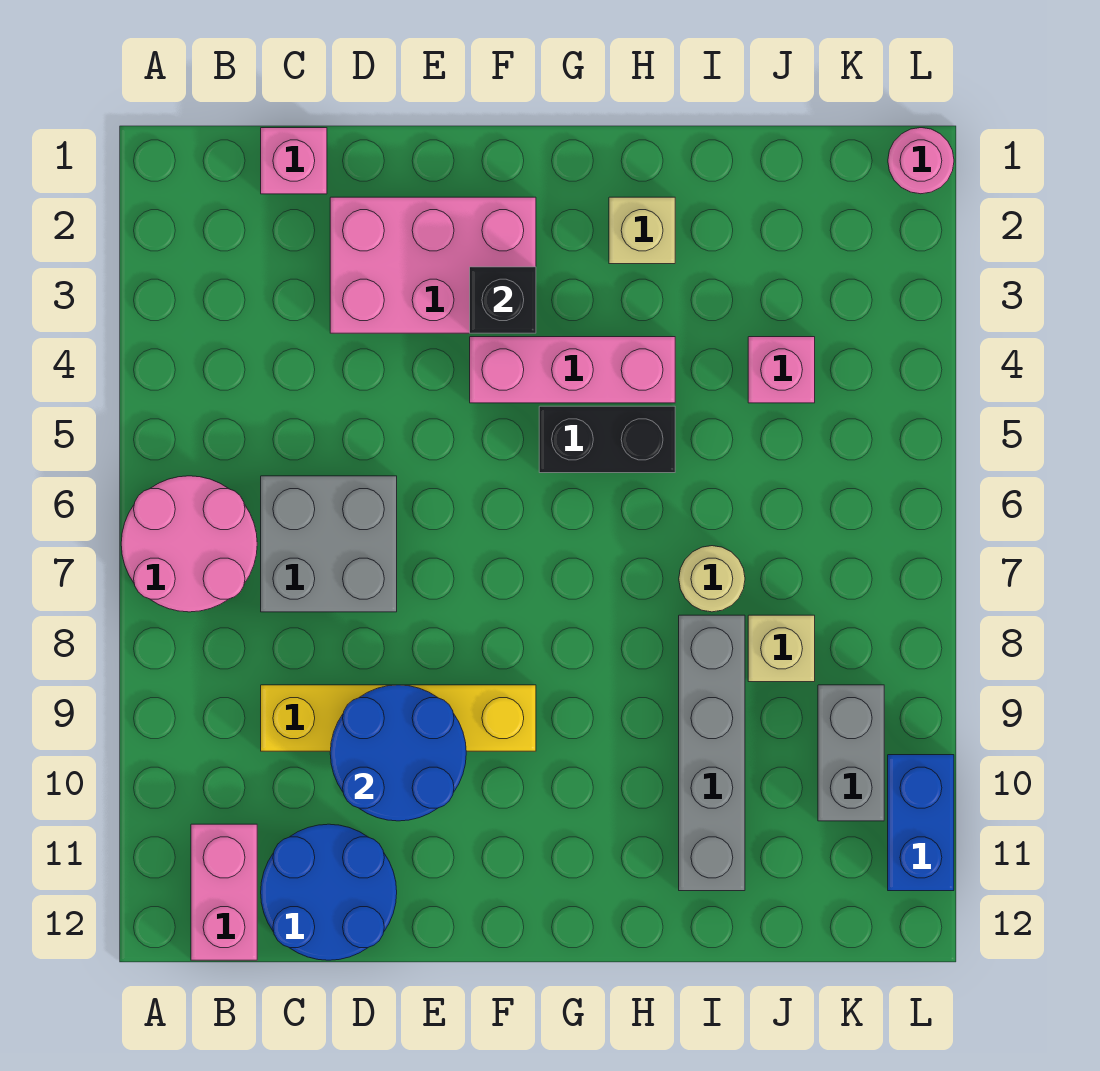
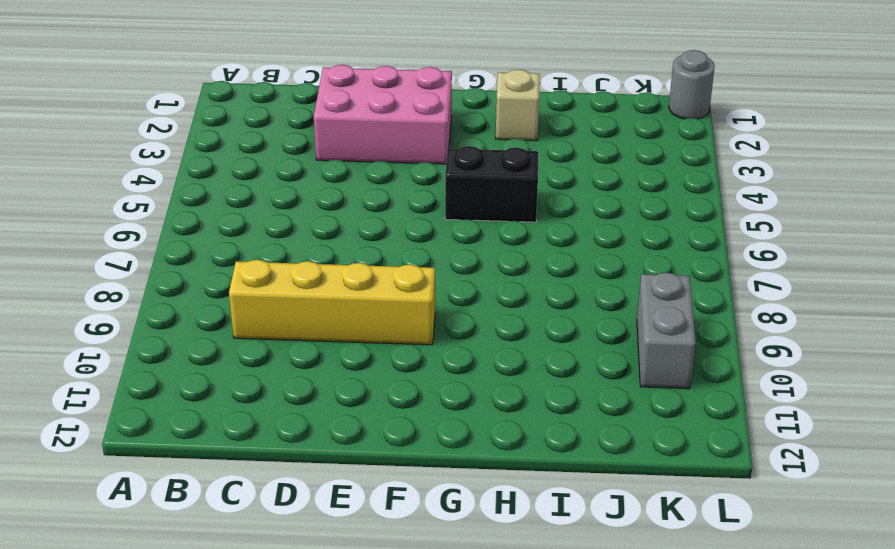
grey round brick L1 level 1 -> pink round brick L1 level 1
none -> pink round brick A6:B7 level 1
none -> pink brick B11:B12 level 1
none -> pink brick C1 level 1

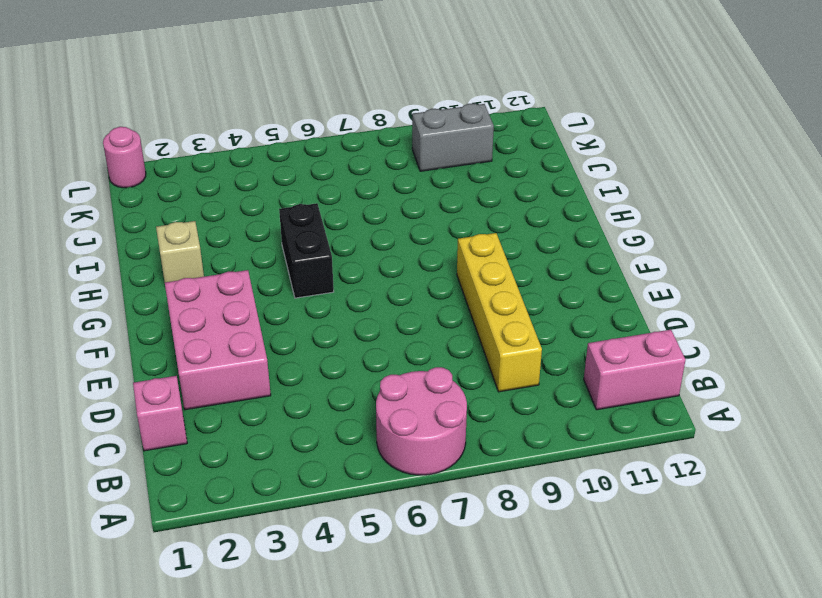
none -> grey brick C6:D7 level 1
none -> blue round brick C11:D12 level 1
none -> pink brick F4:H4 level 1

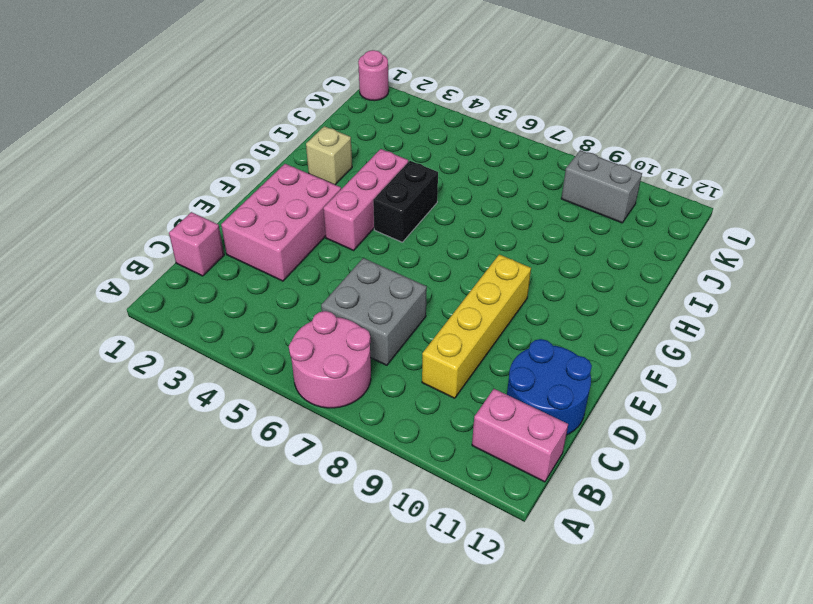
none -> tan round brick I7 level 1
none -> grey brick I8:I11 level 1
none -> pink brick J4 level 1

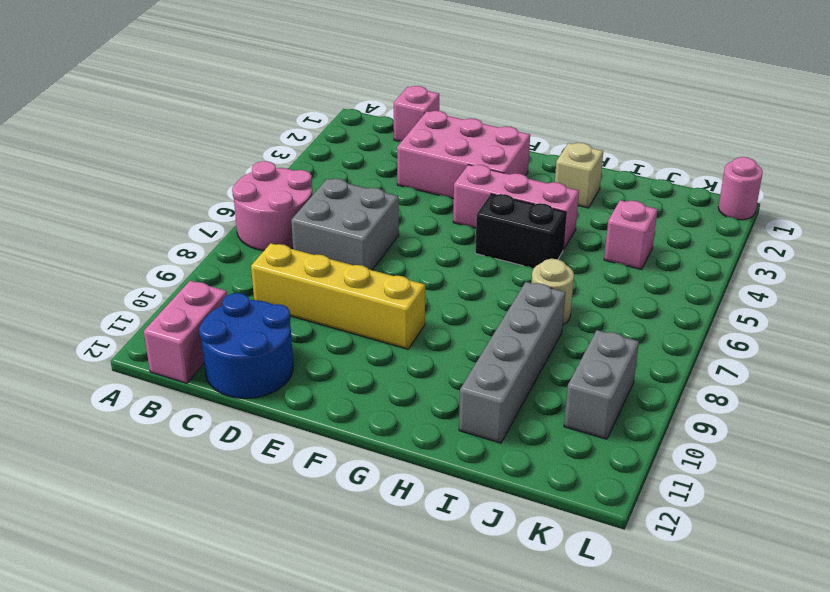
none -> tan brick J8 level 1
none -> blue brick L10:L11 level 1
none -> blue round brick D9:E10 level 2

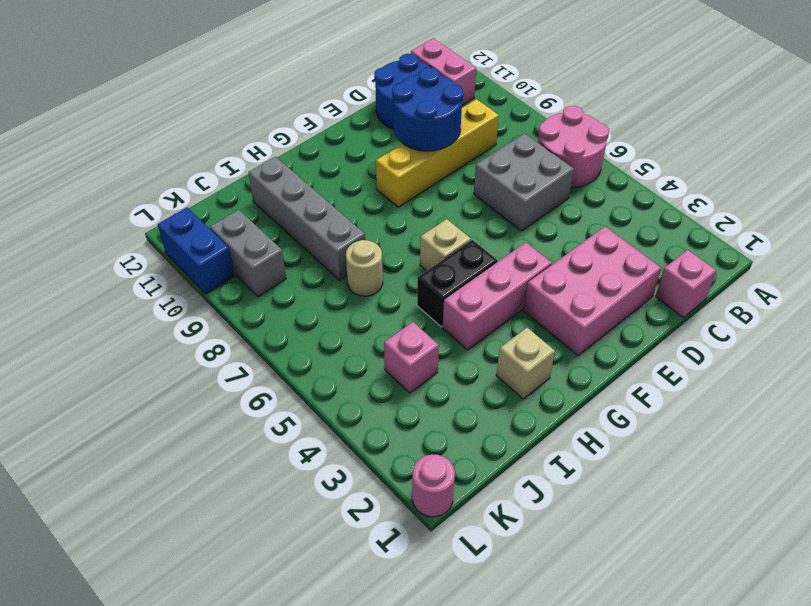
tan brick G6 level 1 -> tan brick J8 level 1
none -> black brick F3 level 2

